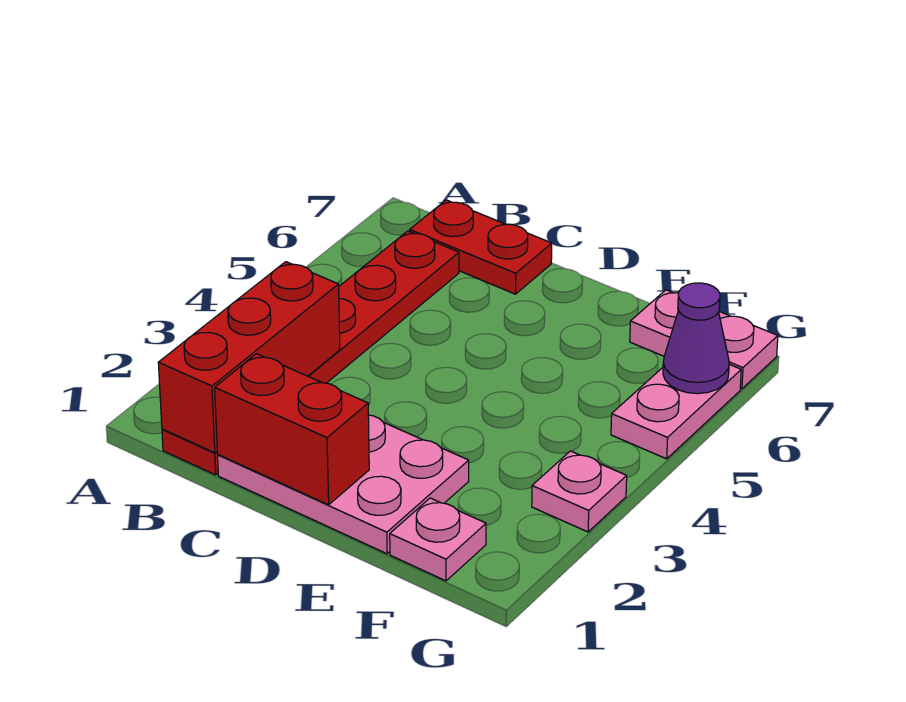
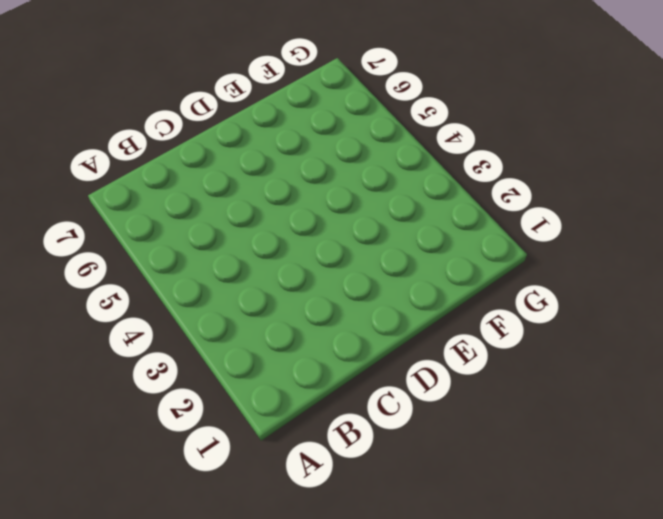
none -> red plate B1:B6 level 1
none -> red plate B7:C7 level 1

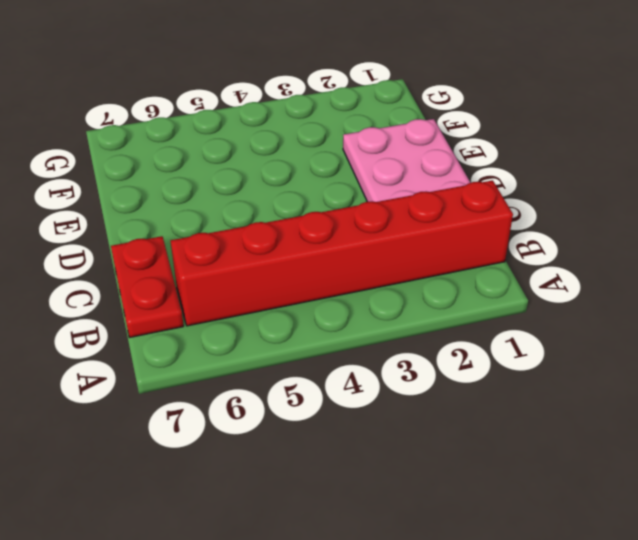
red brick B1:B6 level 1 -> red plate B1:B6 level 1
none -> pink plate F1 level 1
none -> pink plate F7:G7 level 1

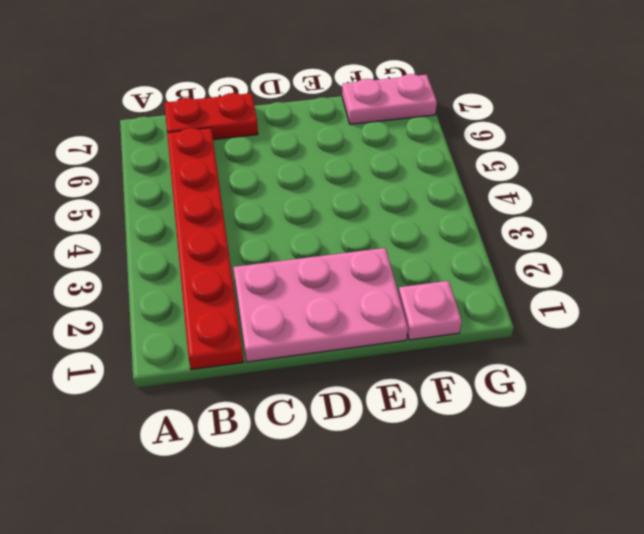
none -> pink plate G3 level 1
none -> pink plate G5:G6 level 1

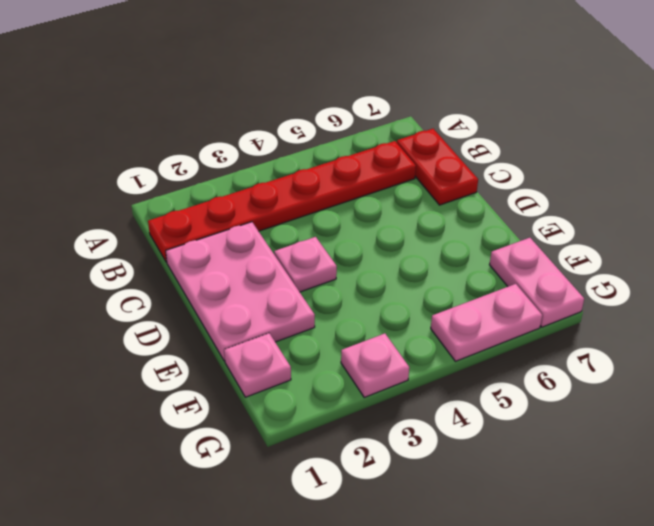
pink plate D3 level 1 -> none
none -> red brick B1:B3 level 2
none -> red brick C1:D1 level 2

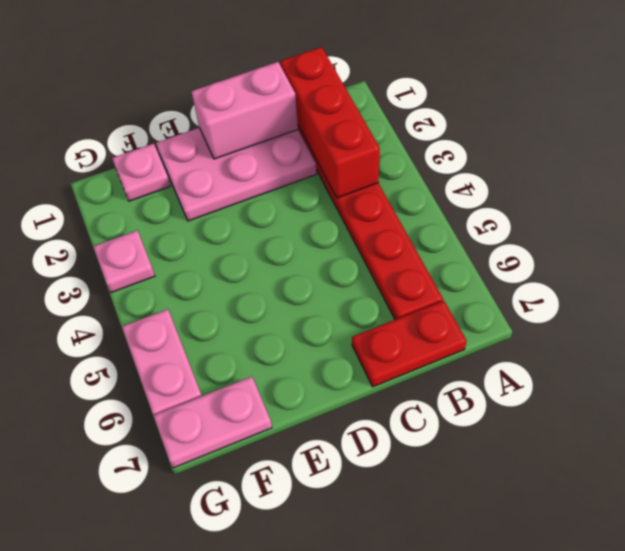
pink brick C1:D1 level 2 -> red brick C1:D1 level 2
none -> purple cone G6 level 2

